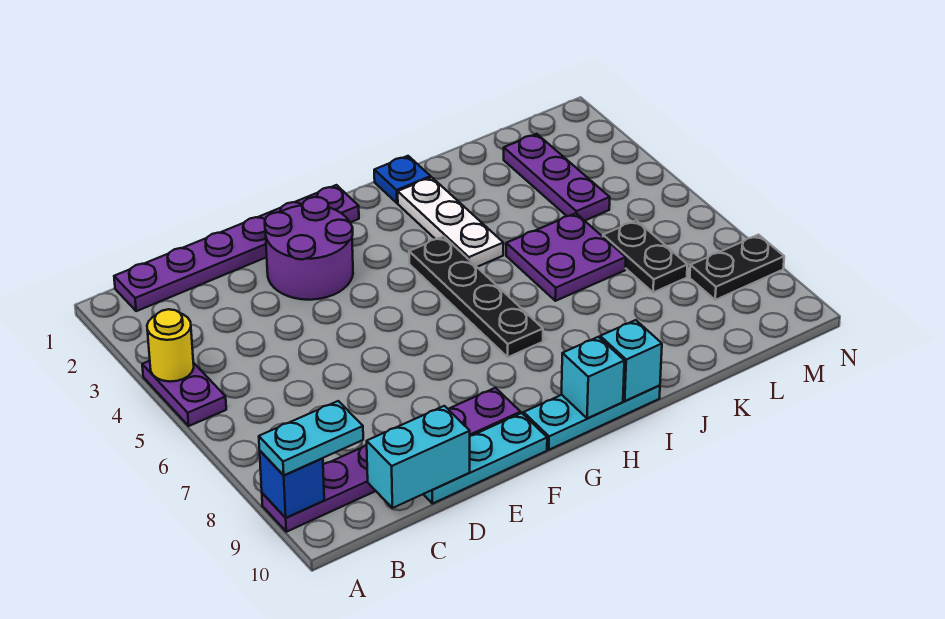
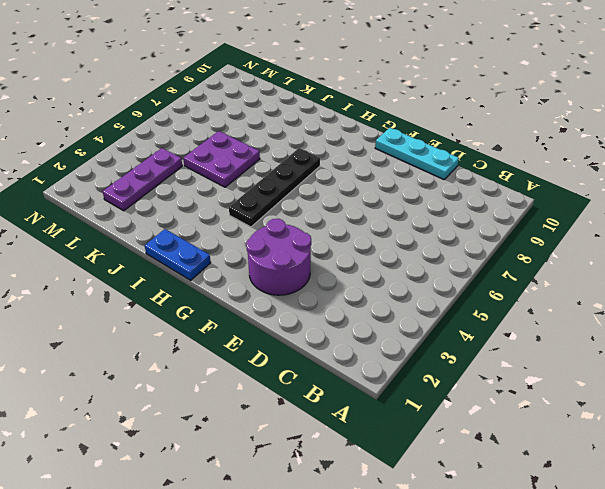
blue plate H1:I1 level 1 -> blue plate I1 level 1
none -> purple plate A4:A5 level 1
none -> purple plate A9:F9 level 1
none -> purple plate B1:G1 level 1

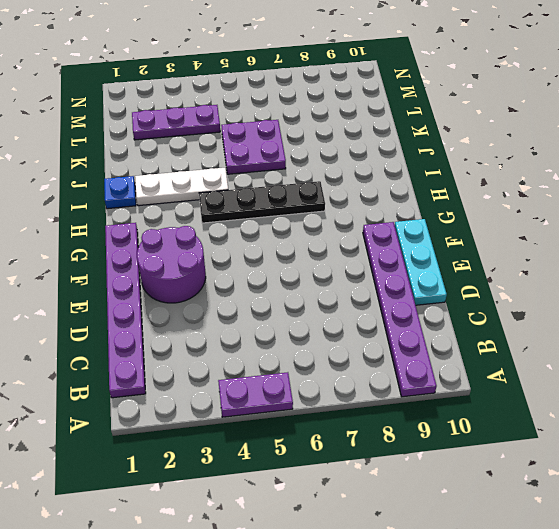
none -> cyan plate G10:I10 level 1
none -> black plate L6:L7 level 1
none -> black plate M8:N8 level 1

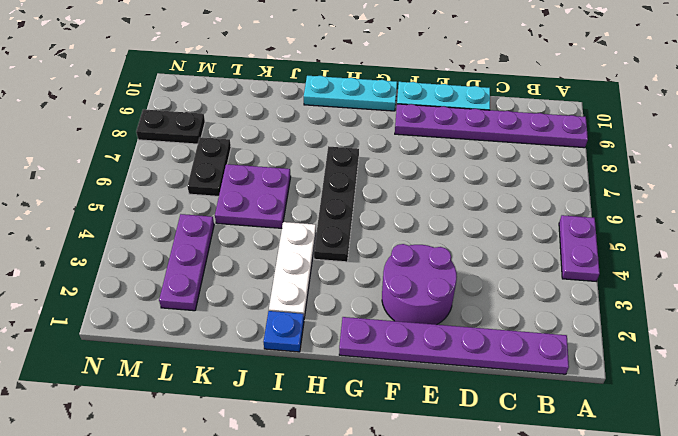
none -> yellow round brick A4 level 2
none -> blue brick A9 level 2
none -> cyan brick C10:D10 level 2

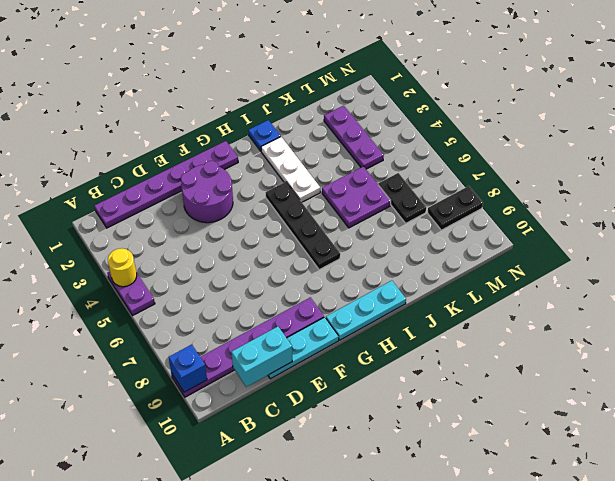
none -> cyan brick H10 level 2
none -> cyan brick I10 level 2
none -> cyan plate A9:B9 level 3

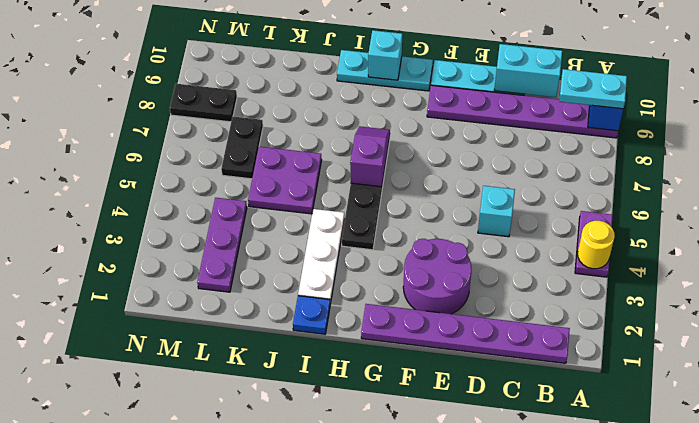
cyan brick D5 level 1 -> cyan brick I10 level 2
purple slope H6:H7 level 2 top 6 -> none

